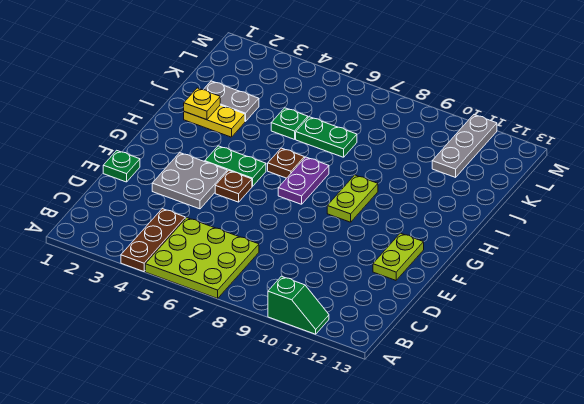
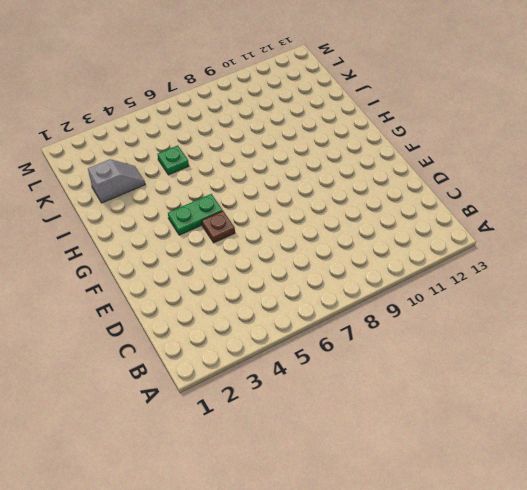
grey slope J2:J3 level 1 top 2 -> grey plate J2:J3 level 1
none -> brown plate A4:C4 level 1
none -> lime plate A5:C7 level 1
none -> green slope A10:A11 level 1 top 10

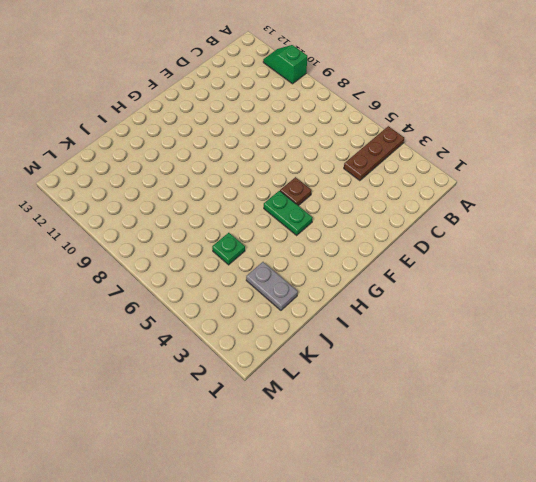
none -> lime plate A5:C7 level 1
none -> green plate E1 level 1
none -> grey plate E3:F4 level 1

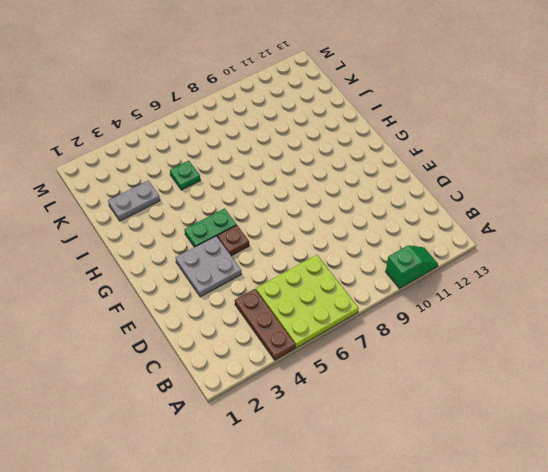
none -> green plate E1 level 1
none -> lime plate E12:F12 level 1
none -> purple plate G7:H7 level 1

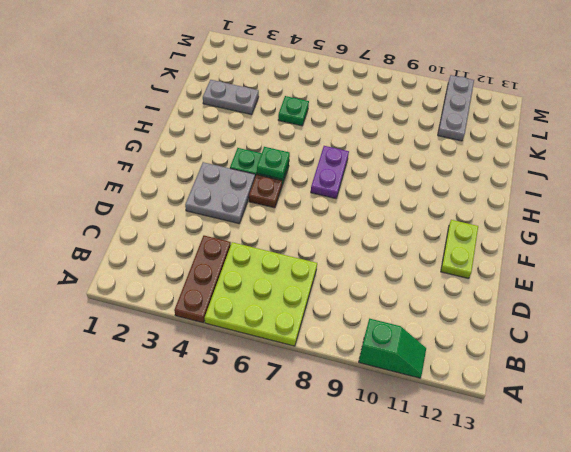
green plate G5 level 2 -> green plate E1 level 1
none -> lime plate G9:H9 level 1
none -> brown plate H6 level 1
none -> yellow plate I2:I3 level 1

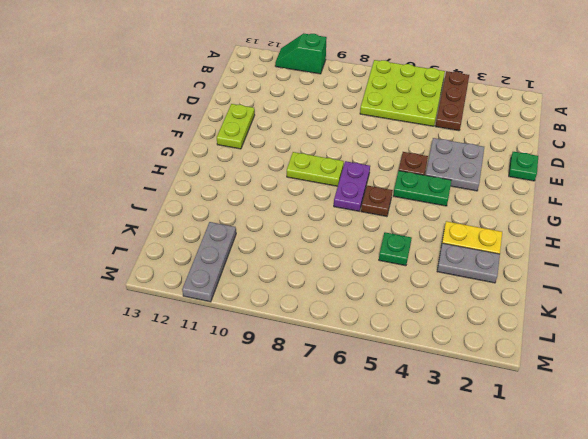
lime plate G8:G9 level 1 -> lime plate G9:H9 level 1
none -> green plate J6:J7 level 1
none -> yellow plate I2 level 2

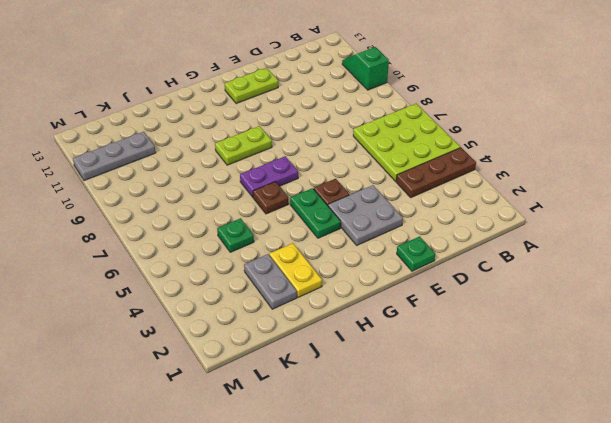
none -> green plate J6:J7 level 1
none -> yellow plate I2 level 2

